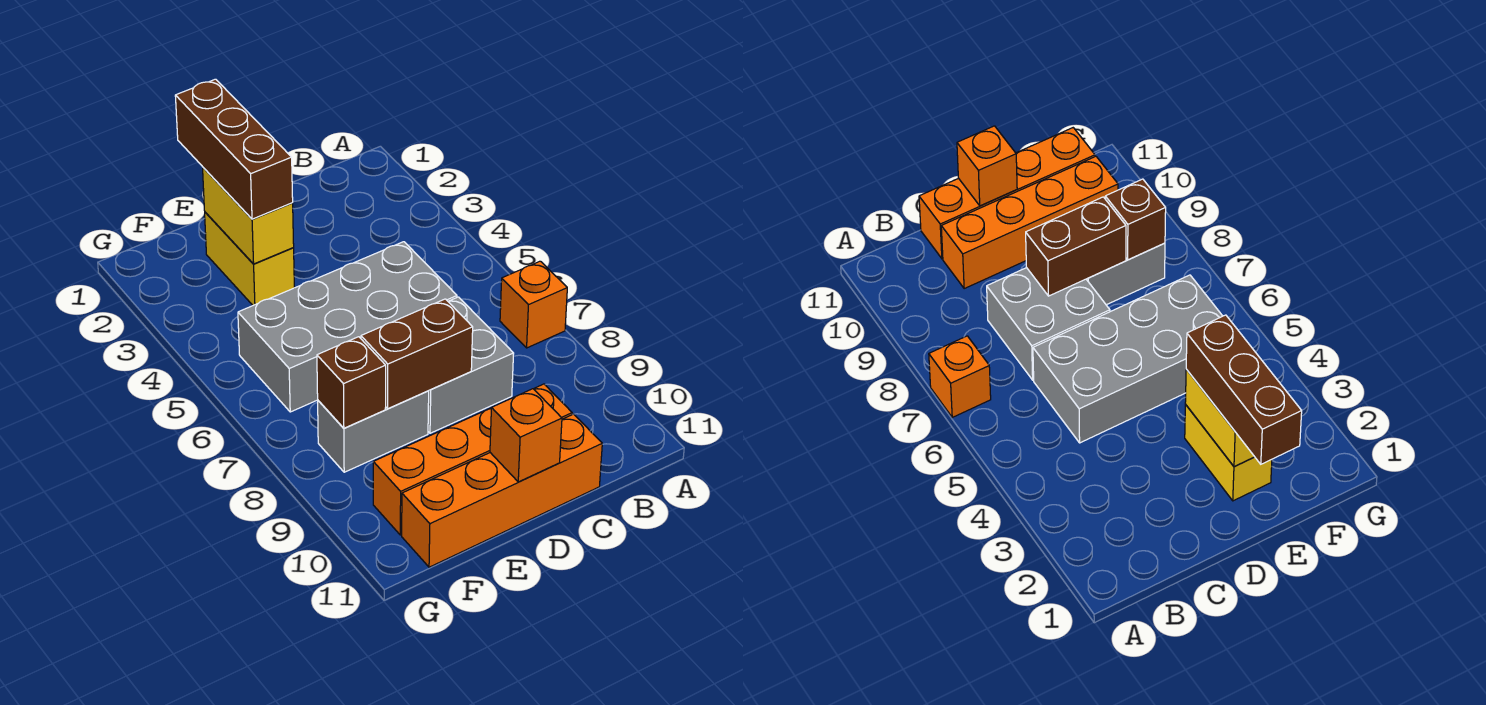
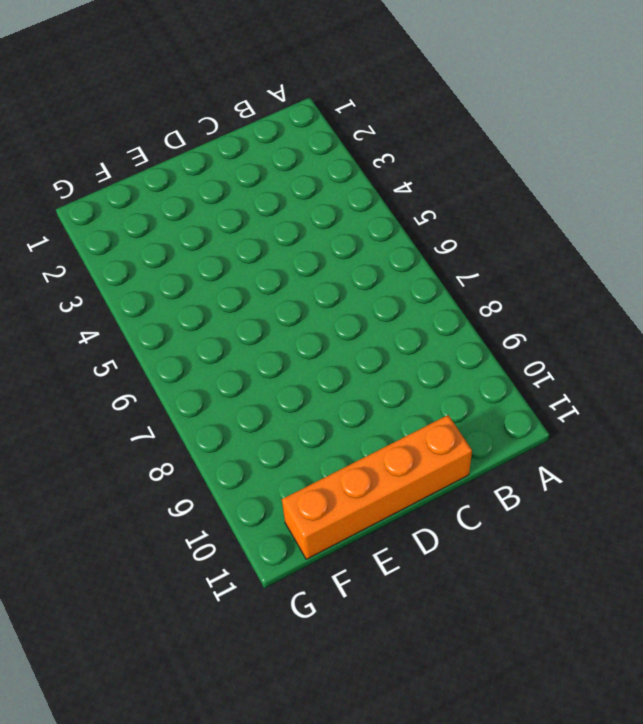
none -> orange brick A7 level 1
none -> grey brick C5:F6 level 1
none -> grey brick C7:D8 level 1

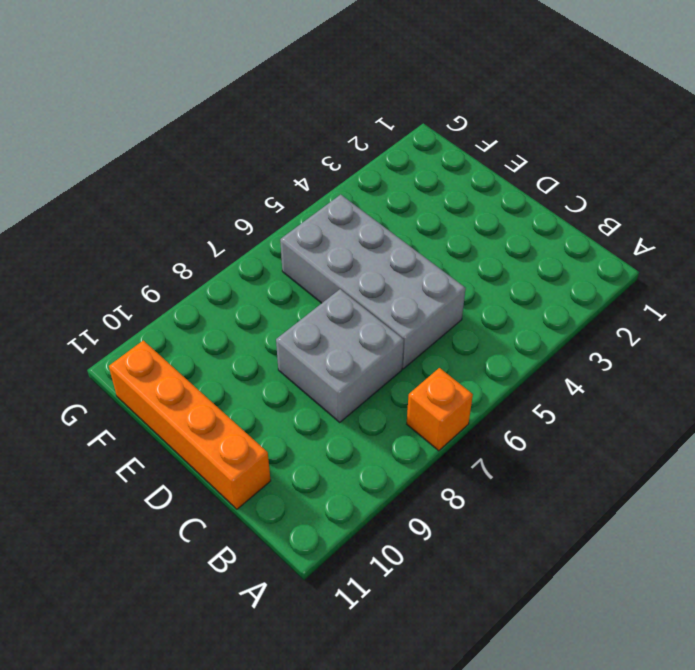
none -> orange brick C10:F10 level 1
none -> yellow brick E2:E3 level 1
none -> grey brick E8:F8 level 1

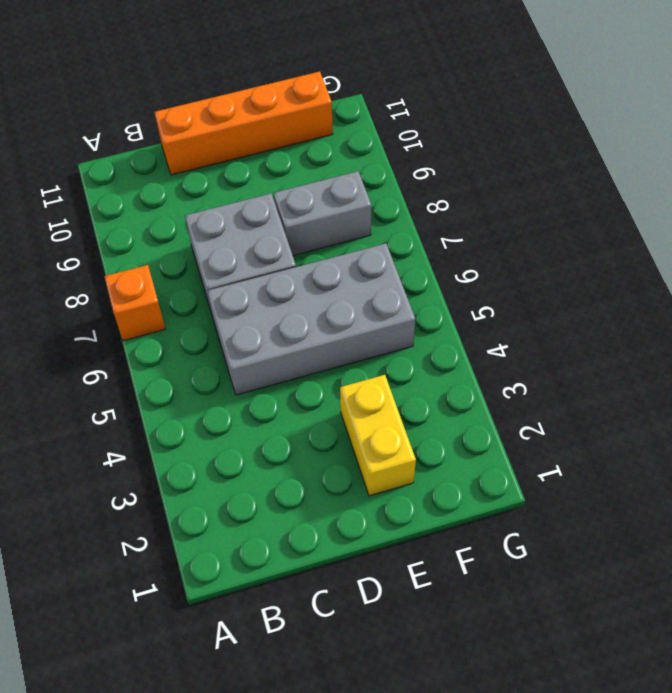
none -> orange brick C10:F10 level 1
none -> brown brick D8:E8 level 2
none -> orange brick D11 level 2

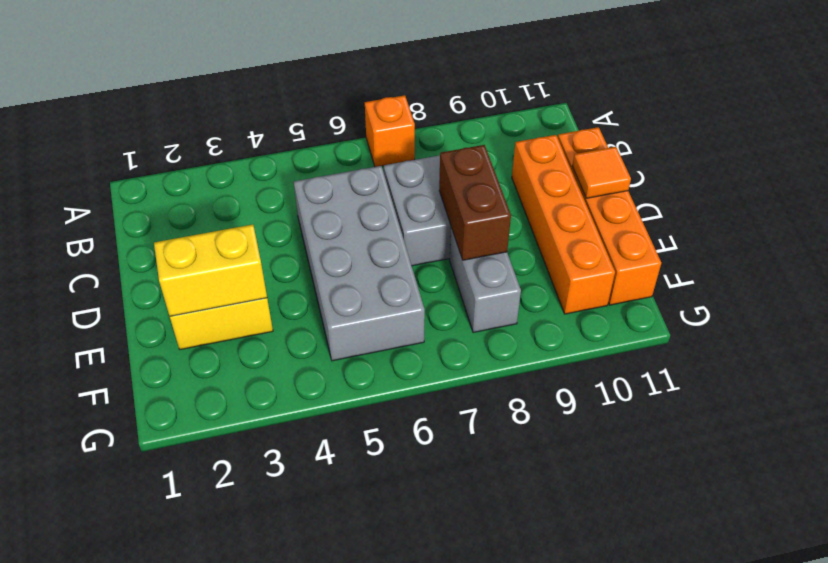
orange tile D11 level 2 -> orange brick D11 level 2
none -> brown brick F8 level 2
none -> brown brick E1:E3 level 3

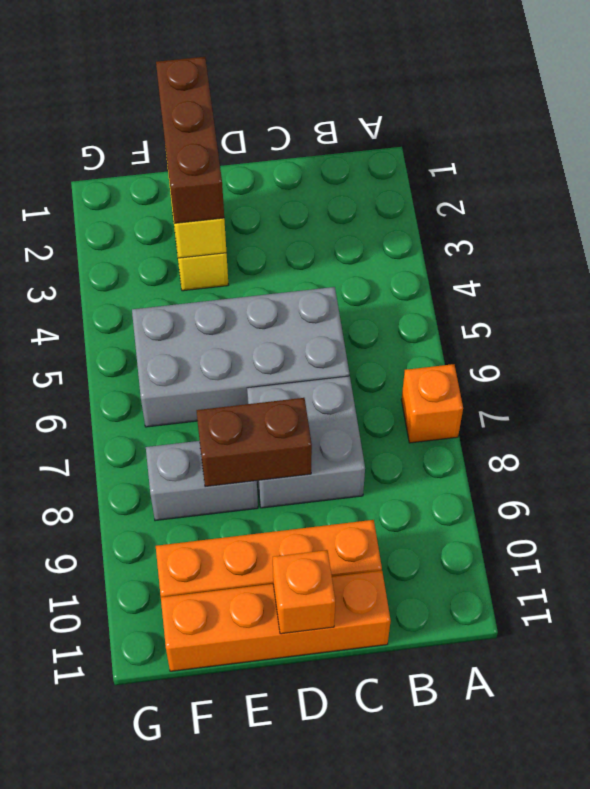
none -> brown brick F8 level 2

